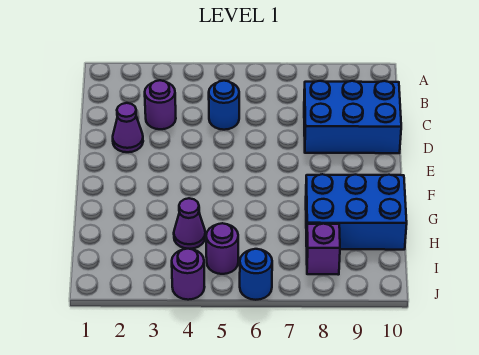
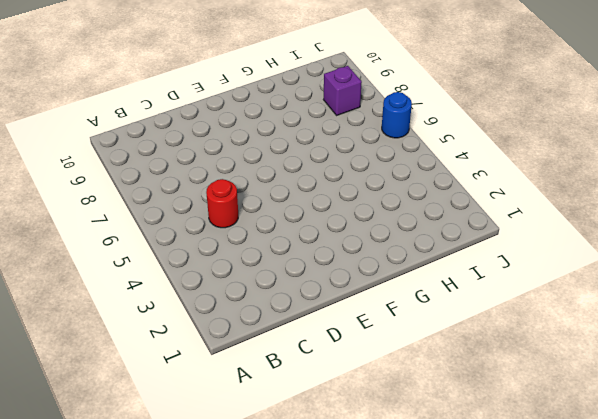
red round brick C5 level 1 -> blue round brick C5 level 1
none -> purple round brick C3 level 1
none -> blue brick C8:D10 level 1

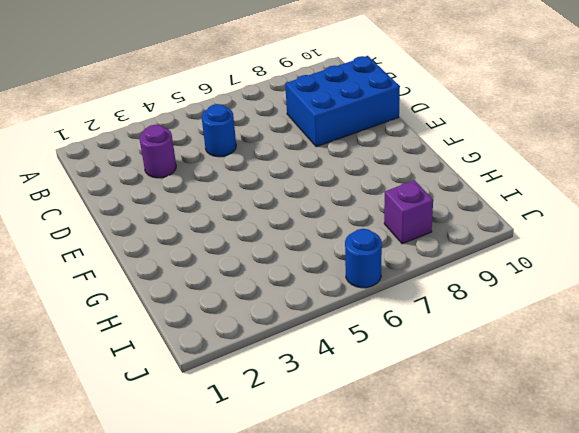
none -> purple cone D2 level 1
none -> blue brick G8:H10 level 1

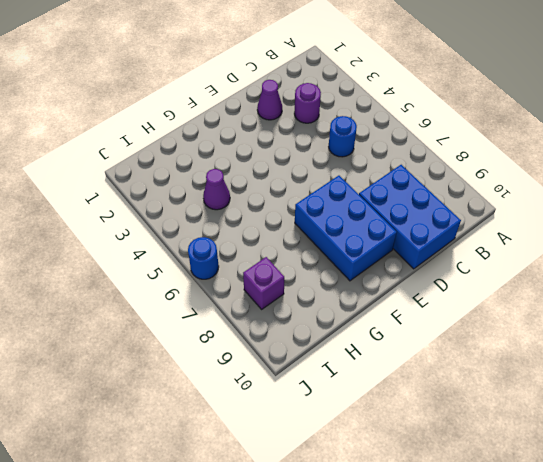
blue brick E7:F9 level 1 -> blue brick G8:H10 level 1
none -> purple round brick I5 level 1
none -> purple round brick J4 level 1

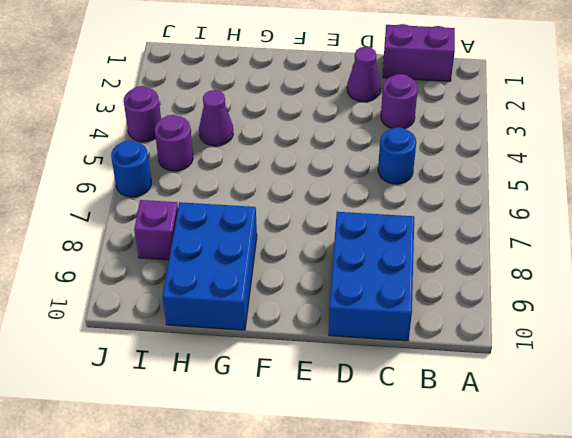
purple brick B1:C1 level 1 -> none

